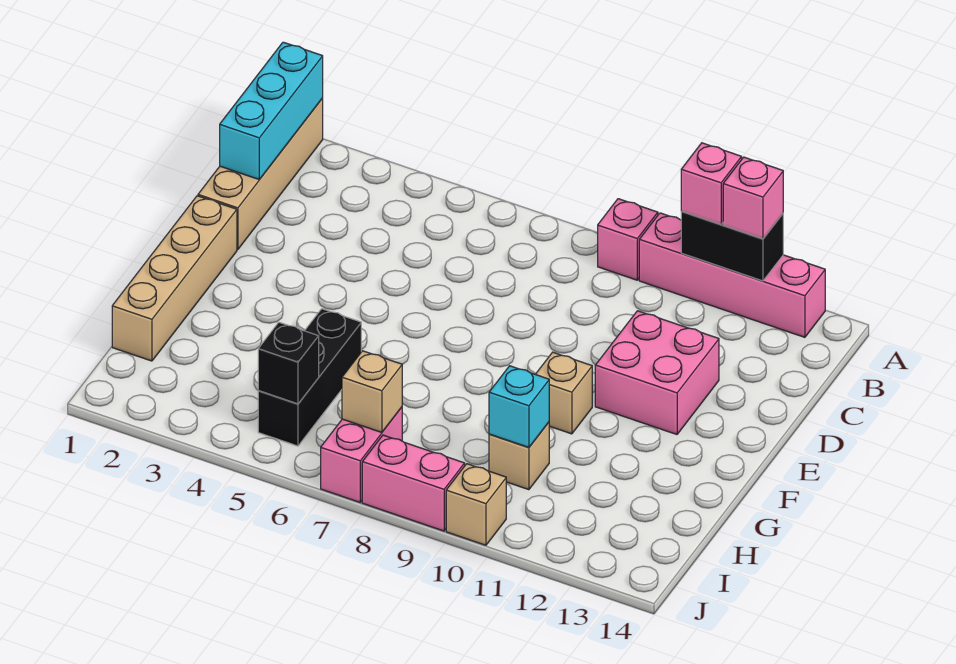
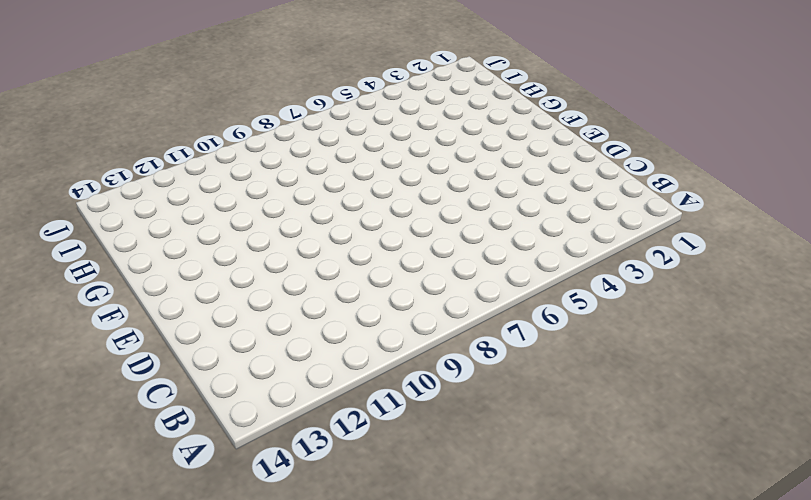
none -> tan brick A1:D1 level 1
none -> pink brick A9 level 1
none -> pink brick A10:A13 level 1

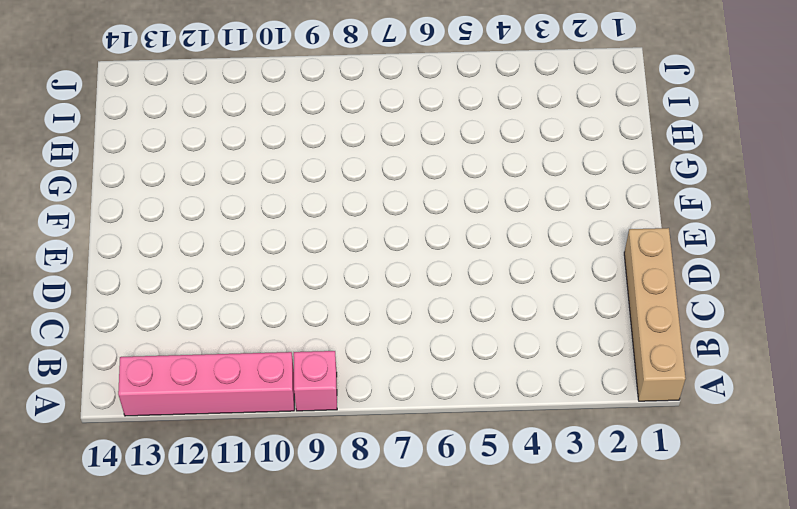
none -> pink brick D11:E12 level 1
none -> tan brick E1:H1 level 1
none -> tan brick F10 level 1

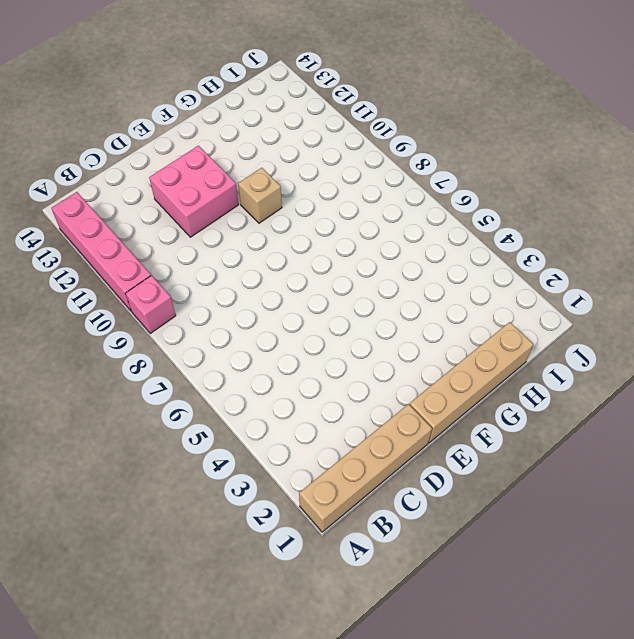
none -> black brick G5:I5 level 1
none -> tan brick H10 level 1
none -> pink brick I7:J7 level 1

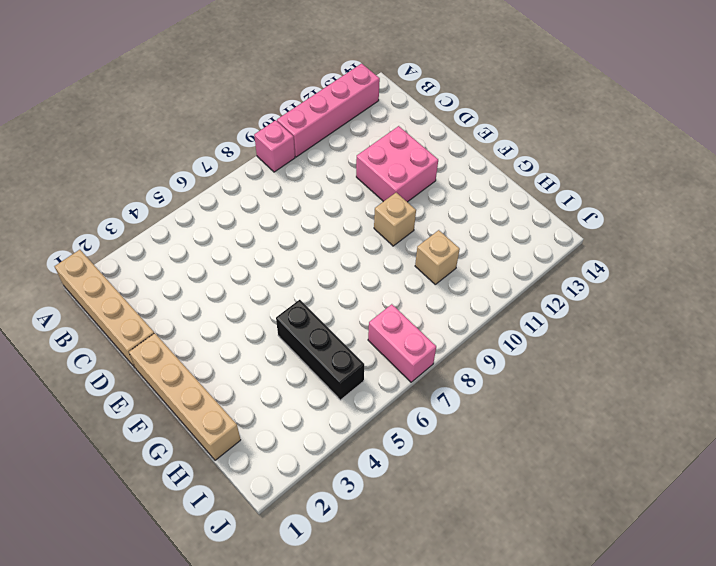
none -> pink brick J8:J9 level 1
none -> tan brick J10 level 1
none -> cyan brick A1:C1 level 2

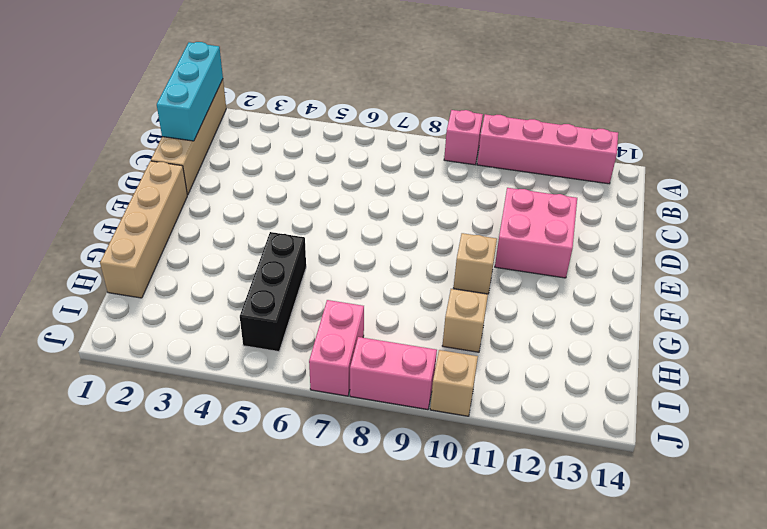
none -> black brick A11:A12 level 2
none -> cyan brick H10 level 2
none -> black brick I5 level 2

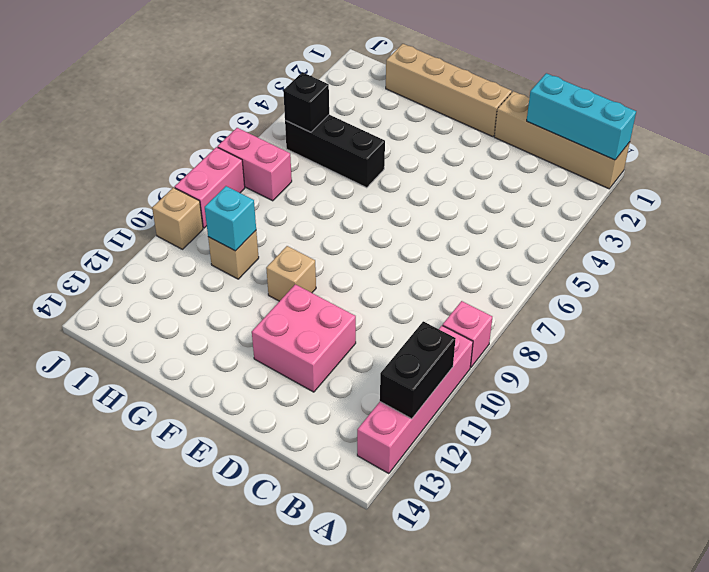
none -> tan brick I7 level 2
none -> pink brick A11 level 3
none -> pink brick A12 level 3

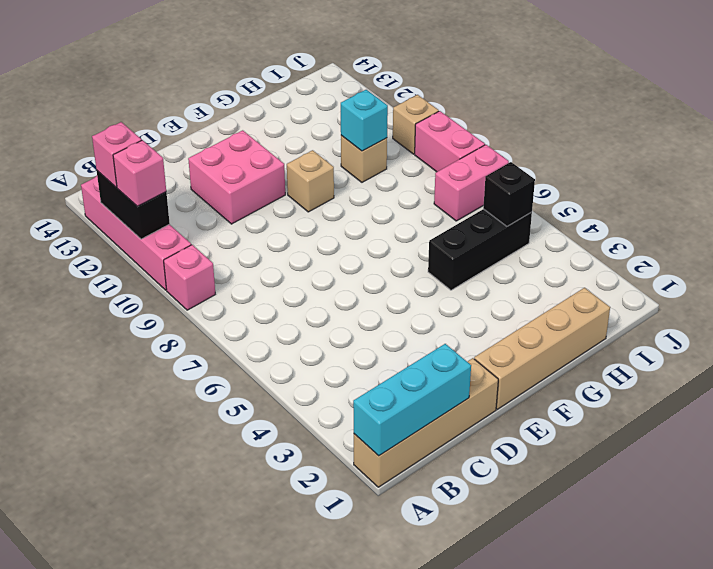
none -> tan brick I7 level 2

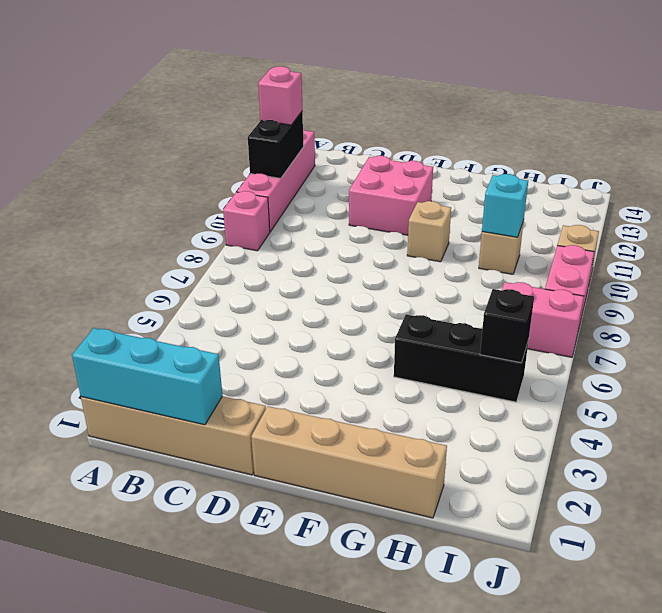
none -> tan brick I7 level 2
none -> pink brick A11 level 3

